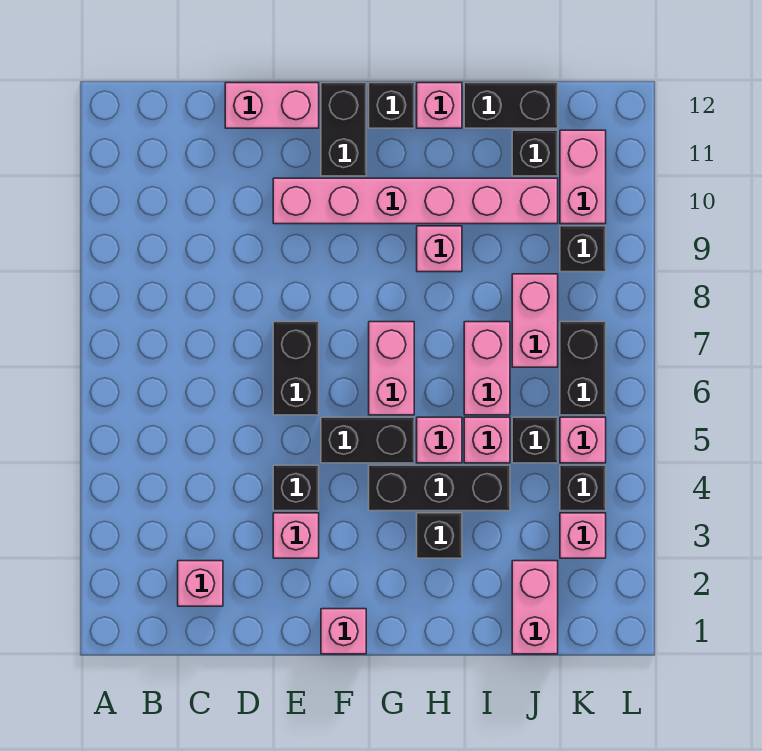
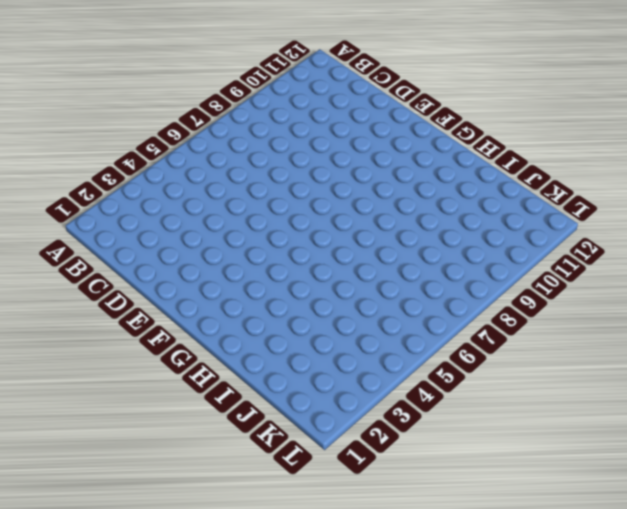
none -> pink brick C2 level 1
none -> pink brick D12:E12 level 1
none -> pink brick E3 level 1

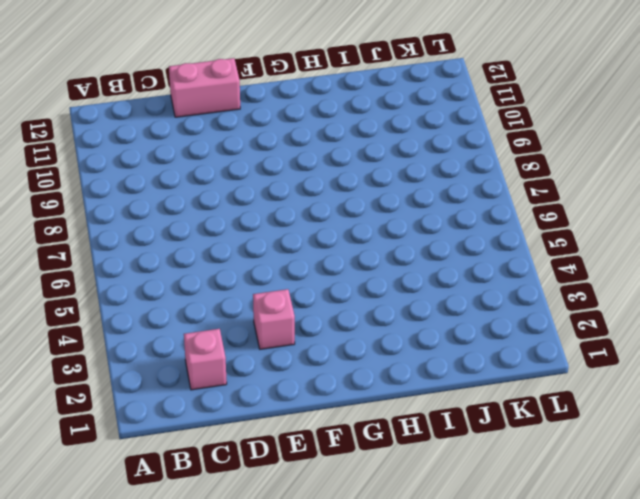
none -> black brick E4 level 1
none -> black brick E6:E7 level 1
none -> pink brick E10:J10 level 1

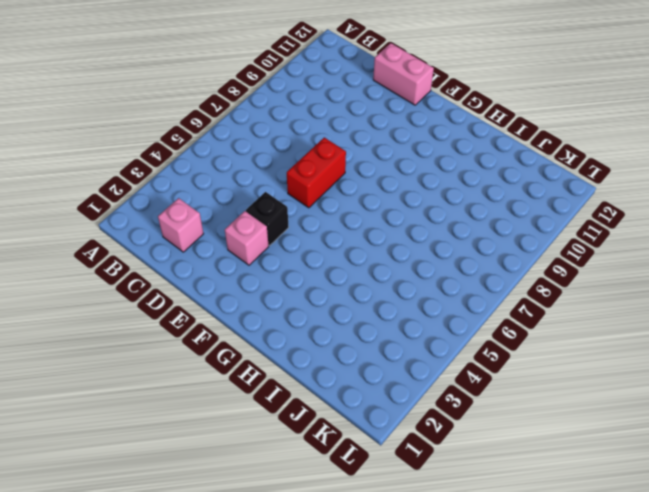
red brick E6:E7 level 1 -> black brick E6:E7 level 1
none -> pink brick E10:J10 level 1
none -> pink brick F1 level 1
none -> black brick F5:G5 level 1

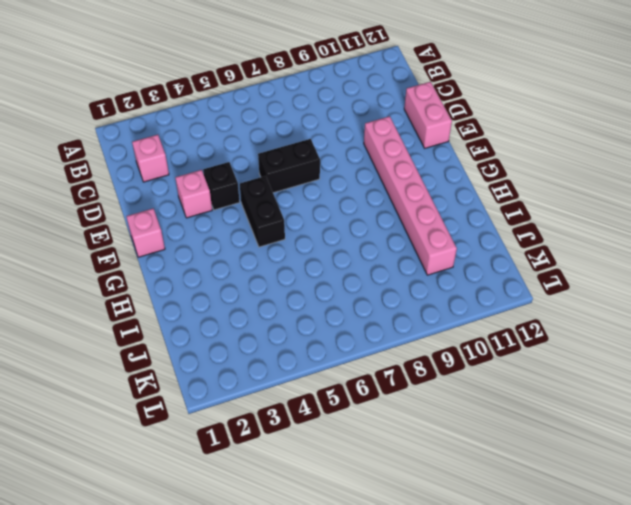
none -> black brick F11:F12 level 1
none -> black brick G4:I4 level 1
none -> pink brick G6:G7 level 1

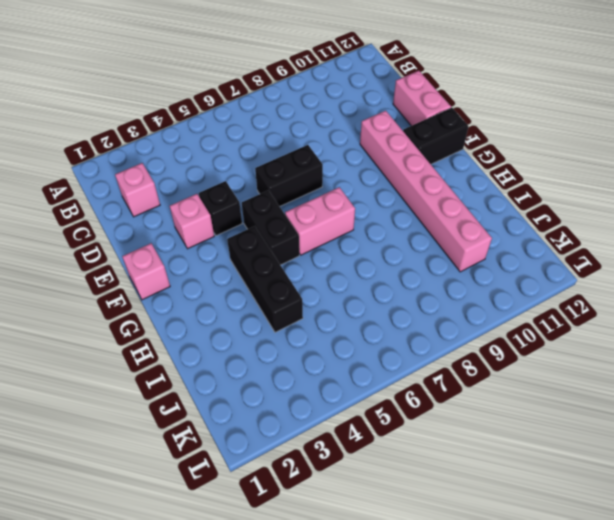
none -> black brick G12 level 1
none -> black brick H3 level 1
none -> pink brick H5 level 1

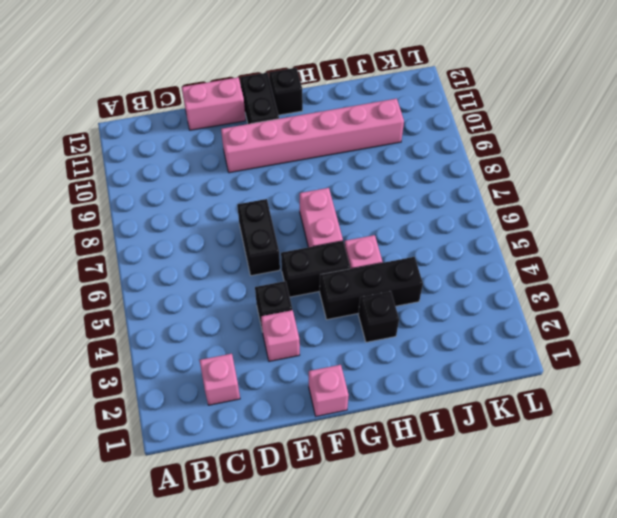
none -> pink brick H9 level 1
none -> pink brick H12 level 1
none -> pink brick I5 level 1

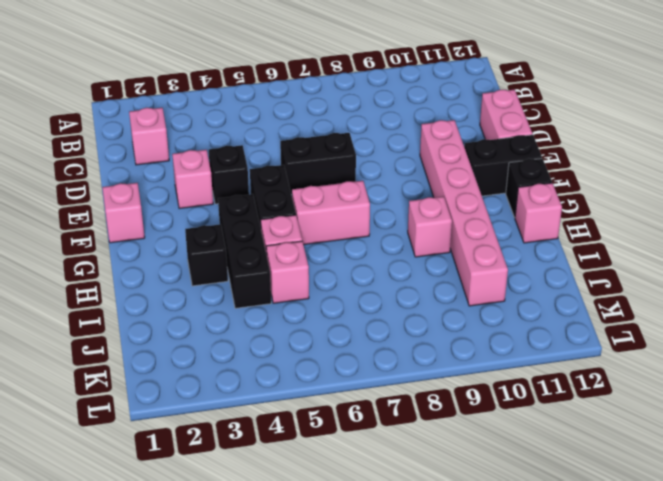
none -> pink brick I6:I7 level 1
none -> black brick I12:J12 level 1
none -> pink brick J1:J2 level 1

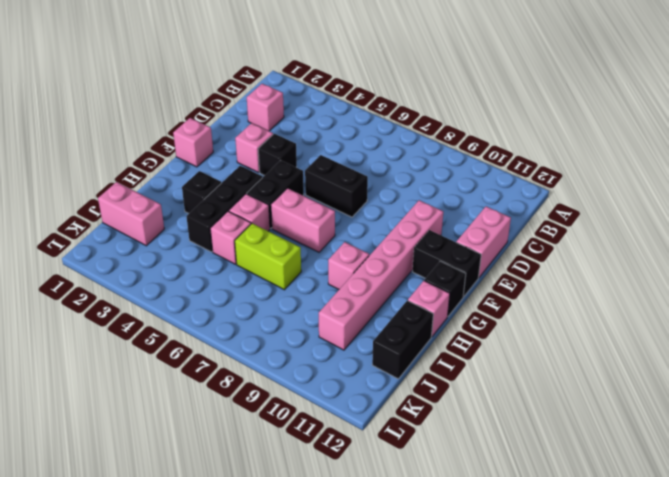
lime brick I6:I7 level 1 -> pink brick I6:I7 level 1
none -> black brick J5 level 1
none -> pink brick J7:J8 level 1
none -> black brick J11 level 1

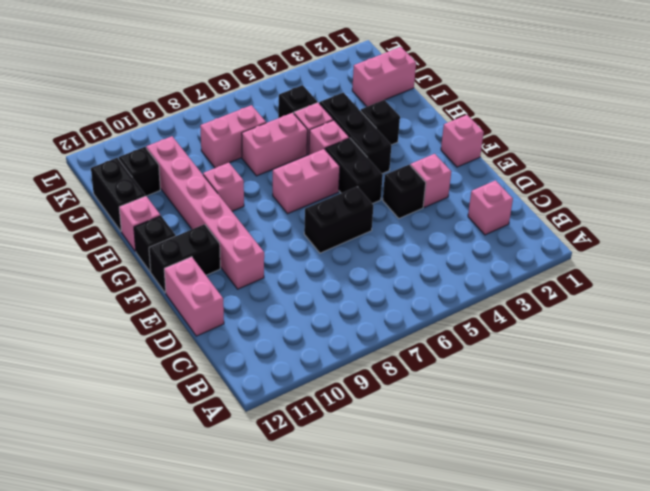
none -> pink brick K3 level 1
none -> black brick K4 level 1
none -> pink brick K5 level 1

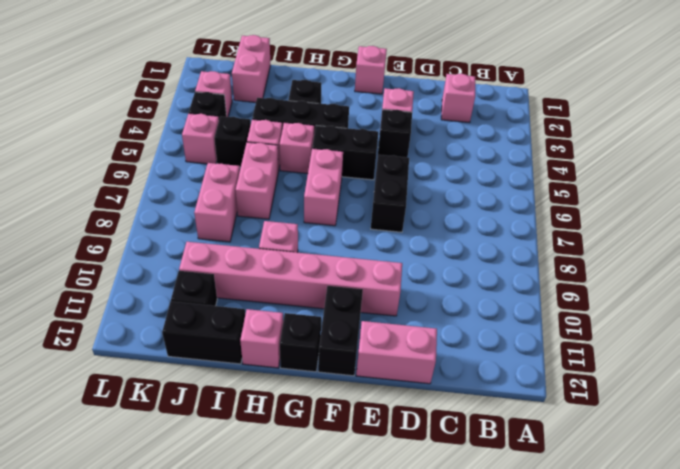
none -> black brick K6:K7 level 1
none -> black brick K9 level 1
none -> pink brick K10:K11 level 1

